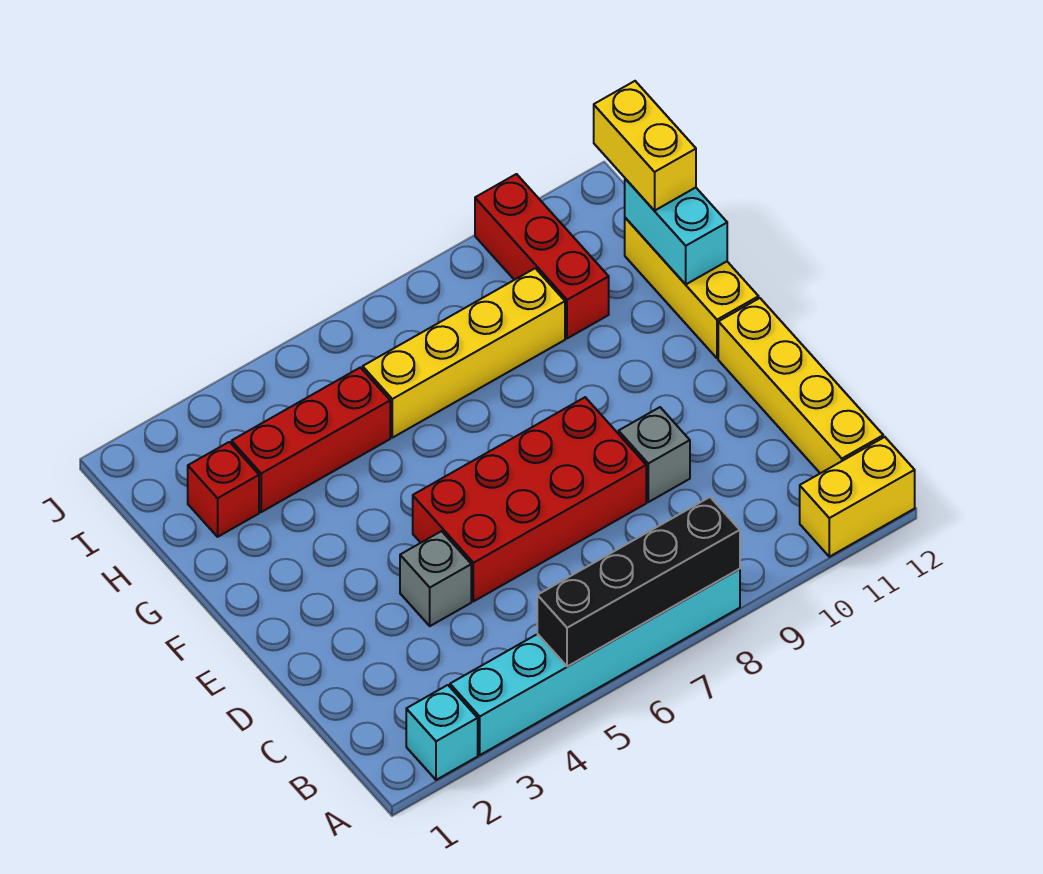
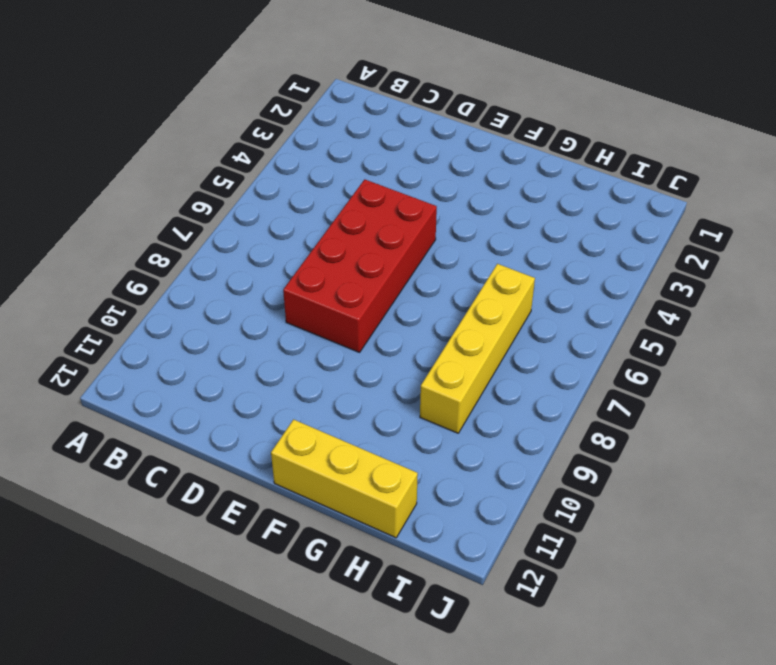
none -> cyan brick A2 level 1
none -> cyan brick A3:A8 level 1
none -> yellow brick A11:A12 level 1

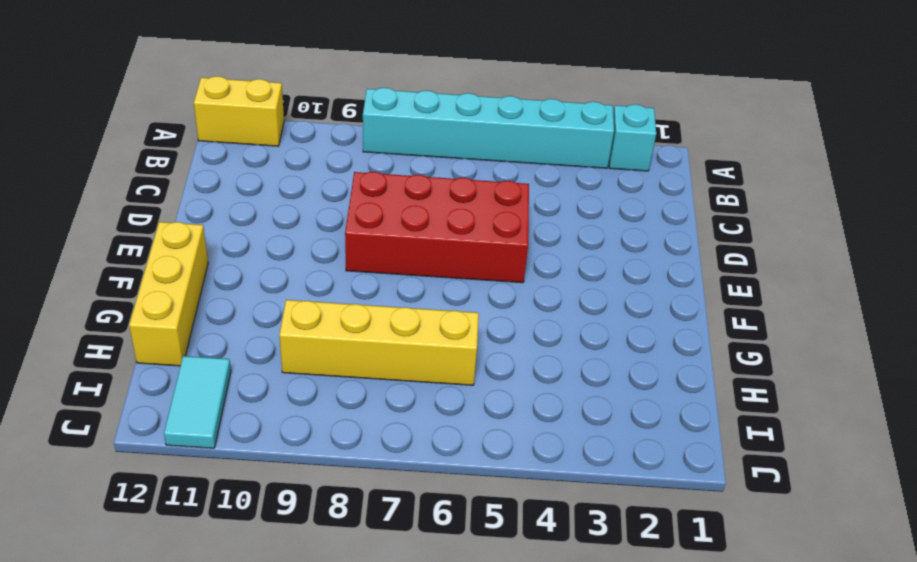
cyan tile I11:J11 level 1 -> none
none -> yellow brick B12:E12 level 1
none -> grey brick D4 level 1
none -> grey brick D9 level 1

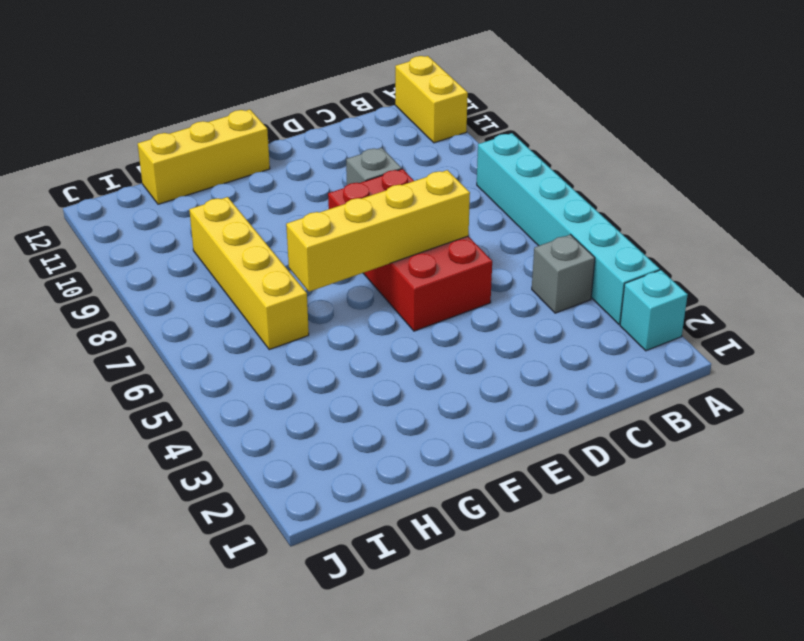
grey brick B4 level 1 -> grey brick D4 level 1
yellow brick D6:G6 level 2 -> yellow brick B12:E12 level 1
none -> red brick H2 level 1
none -> red brick H3:H5 level 1
none -> red brick H10:J10 level 1

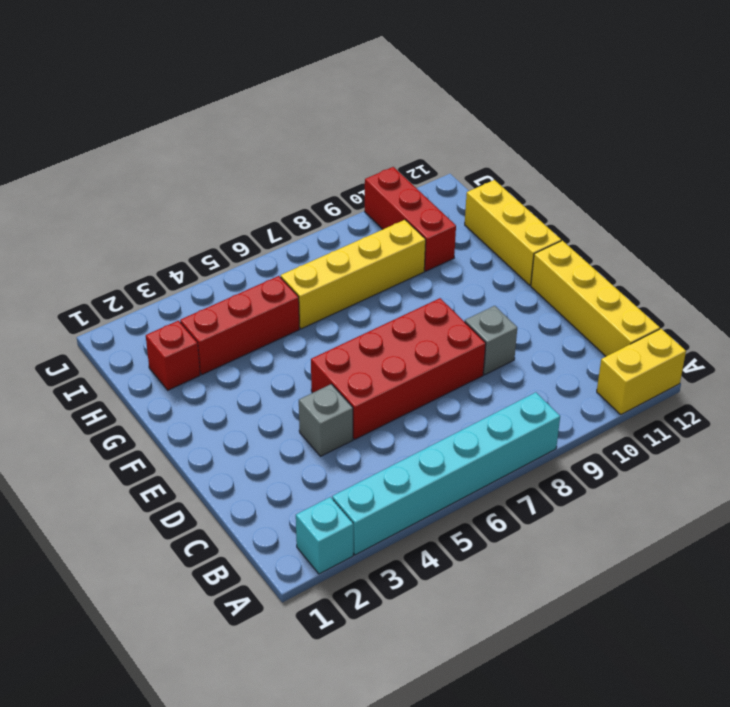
none -> black brick A5:A8 level 2
none -> cyan brick G12:H12 level 2
none -> yellow brick H12:I12 level 3

